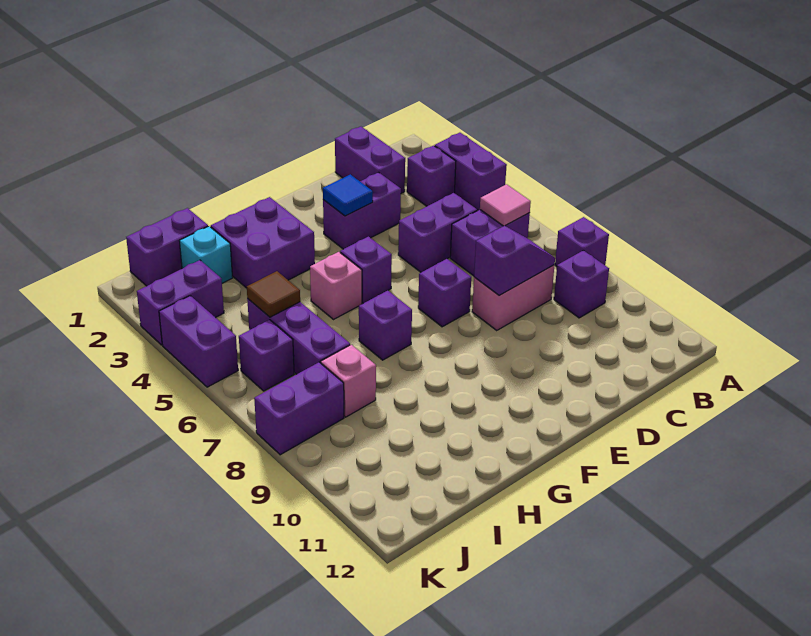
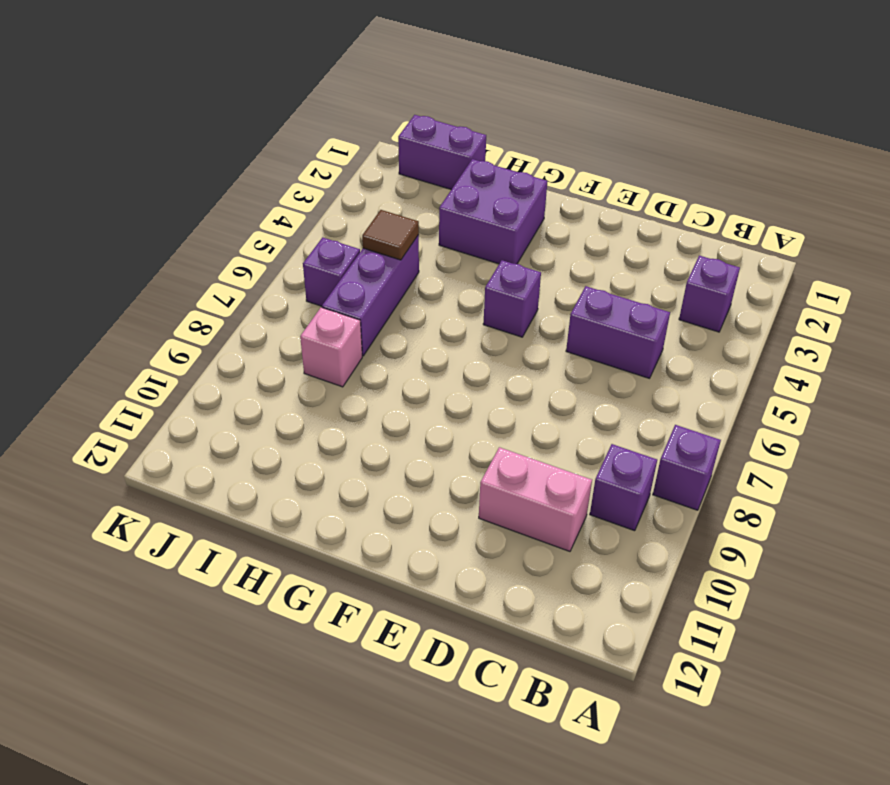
pink brick C10:D10 level 1 -> pink brick C8:D8 level 1
none -> purple brick A3:A4 level 1
none -> purple brick B6:C6 level 1
none -> purple brick C1:C2 level 1

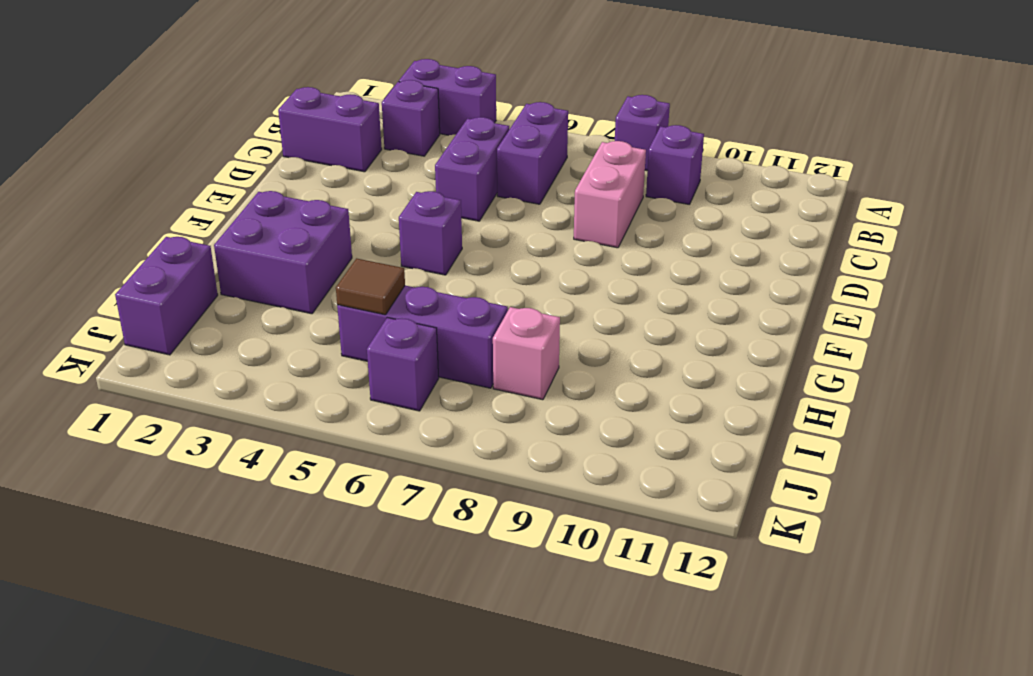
none -> purple brick D3:E3 level 1
none -> purple brick E7 level 1
none -> pink brick G5 level 1

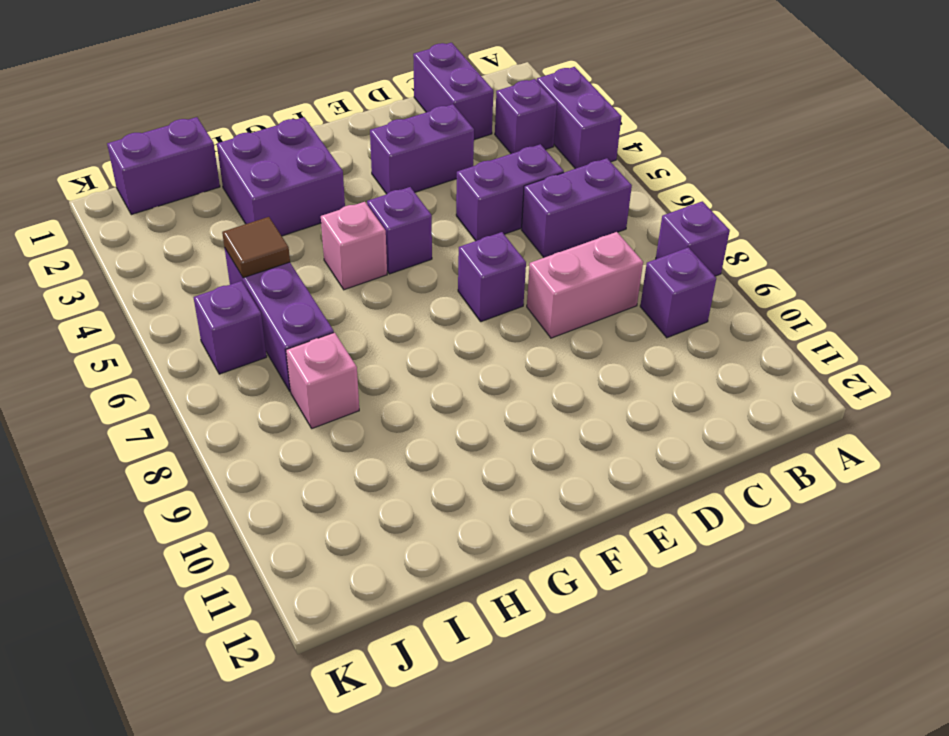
none -> purple brick G7 level 1
none -> cyan brick I2 level 1
none -> purple brick J3:K3 level 1

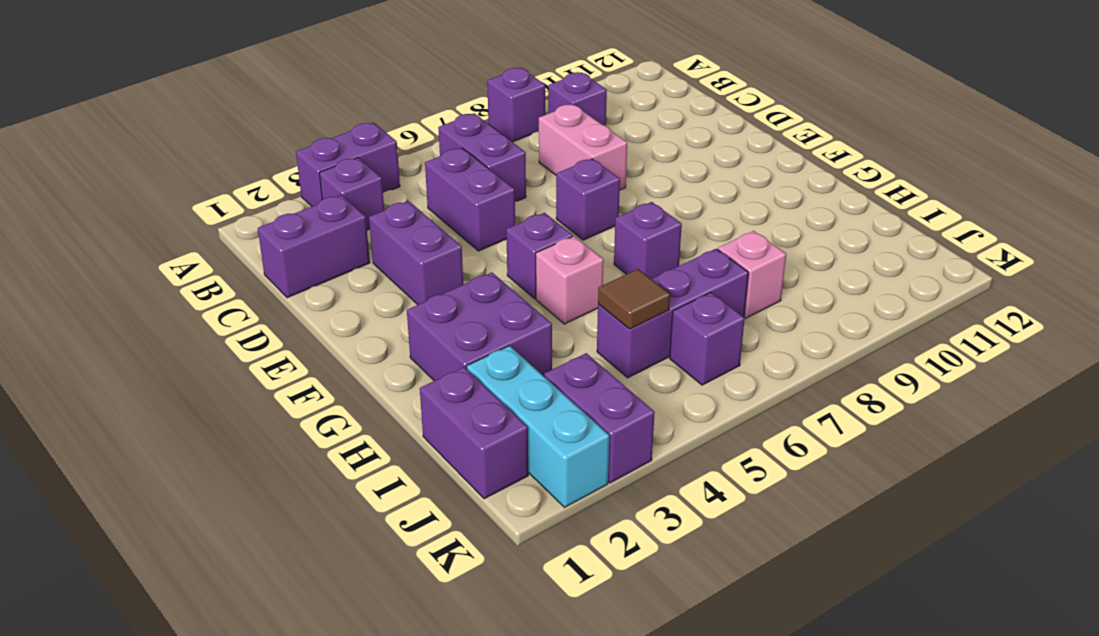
cyan brick I2:K2 level 1 -> cyan brick I2 level 1
none -> purple brick J8:K8 level 1
none -> purple brick K4:K5 level 1
none -> pink tile B6 level 2

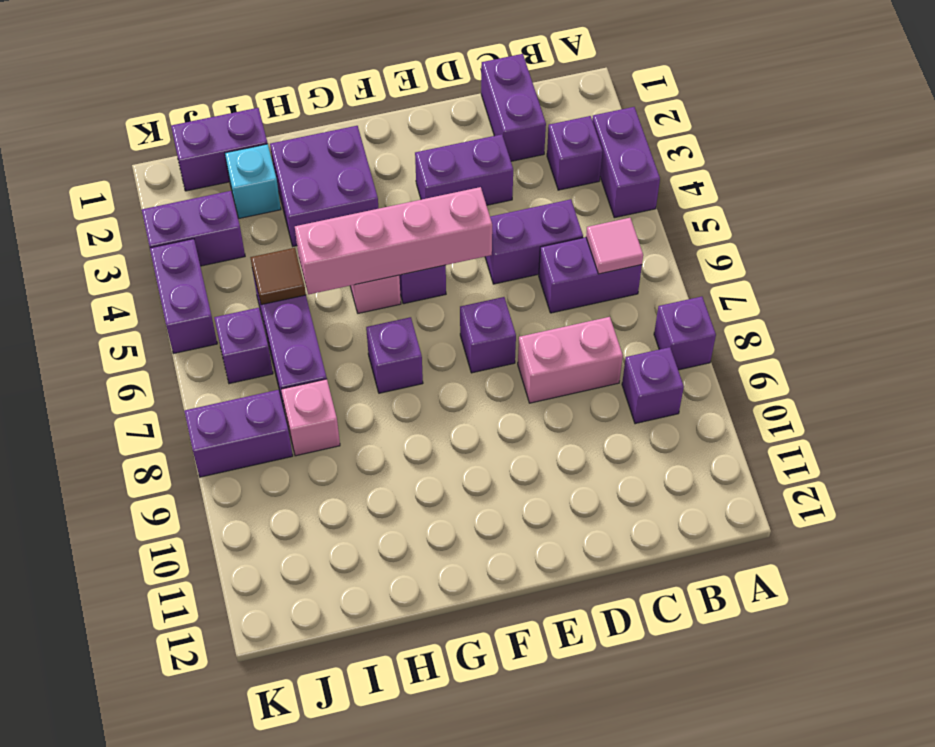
pink brick E5:H5 level 2 -> none
none -> purple slope C8:D8 level 2 top D
none -> blue tile E3 level 2

